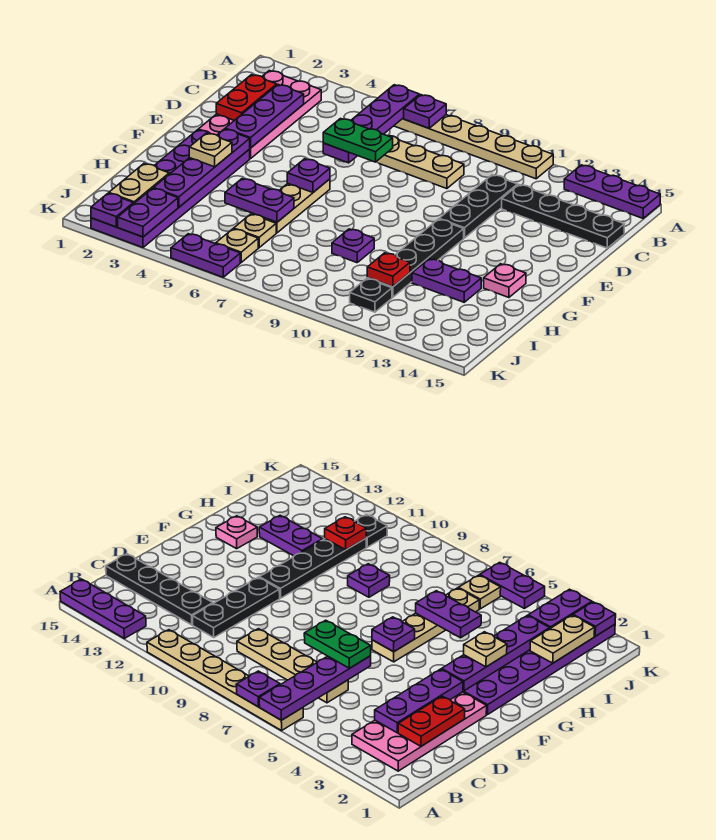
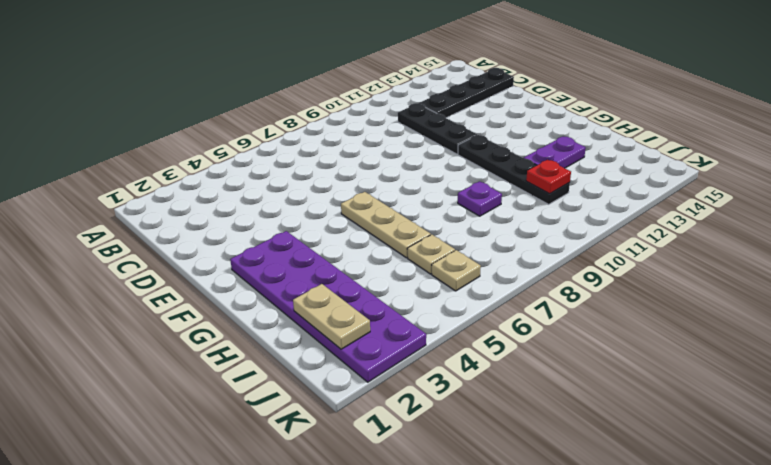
none -> tan plate A6:A11 level 1
none -> purple plate A13:A15 level 1
none -> pink plate B2:E3 level 1

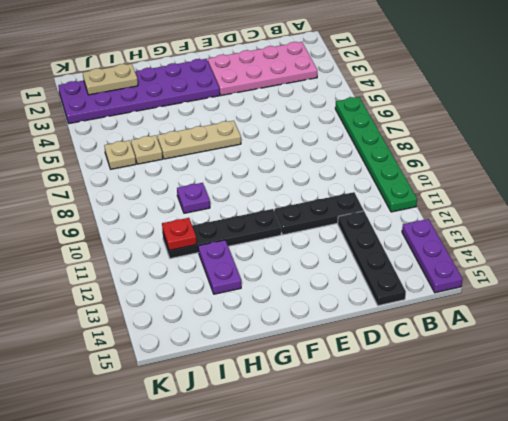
green plate A6:A11 level 1 -> tan plate A6:A11 level 1
none -> tan plate C6:C9 level 1
none -> pink plate G14 level 1
none -> black plate J11 level 1

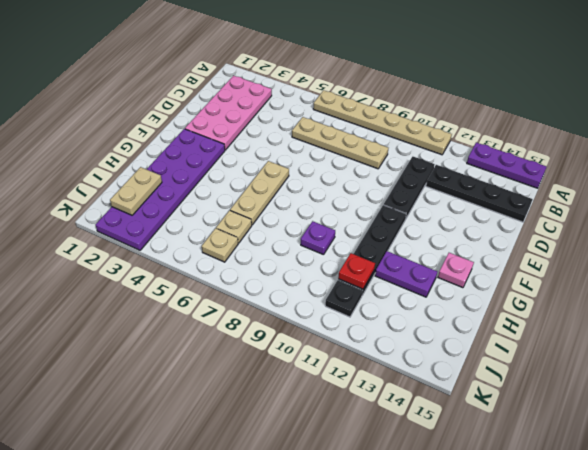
none -> purple plate K5:K6 level 1
none -> purple plate A6:D6 level 2
none -> purple plate A7 level 2

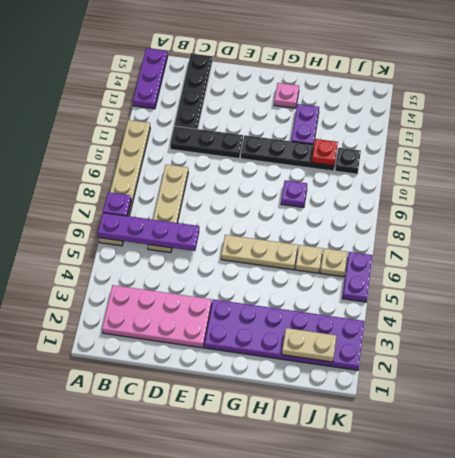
none -> red plate C2:D2 level 2
none -> purple plate C3:E3 level 2
none -> purple plate F3:I3 level 2

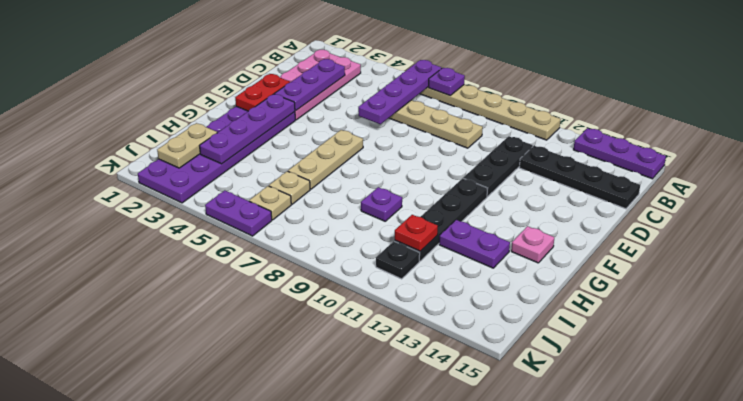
red plate E2:F2 level 2 -> red plate C2:D2 level 2
none -> purple plate F6 level 2
none -> purple plate H5:H6 level 2
none -> purple plate J3:K3 level 2

